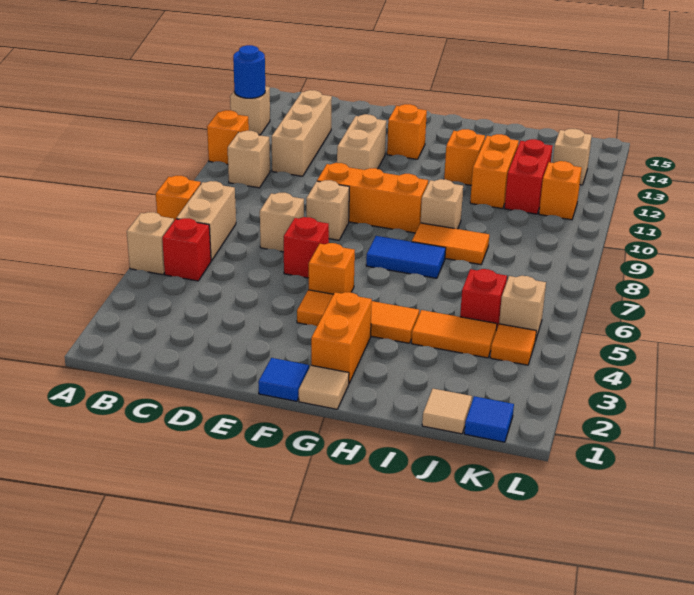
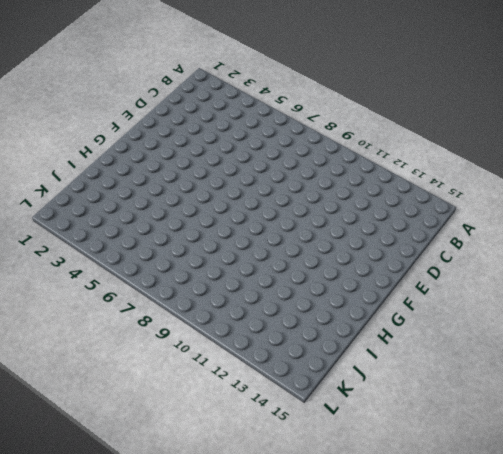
none -> tan brick A5 level 1
none -> orange brick A7 level 1
none -> orange brick A11 level 1
none -> tan brick A13 level 1

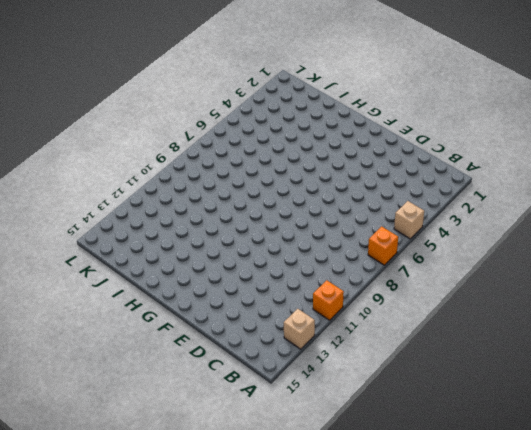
none -> red brick B5 level 1
none -> tan brick B6:B7 level 1
none -> tan brick B10 level 1
none -> tan brick C11:C13 level 1

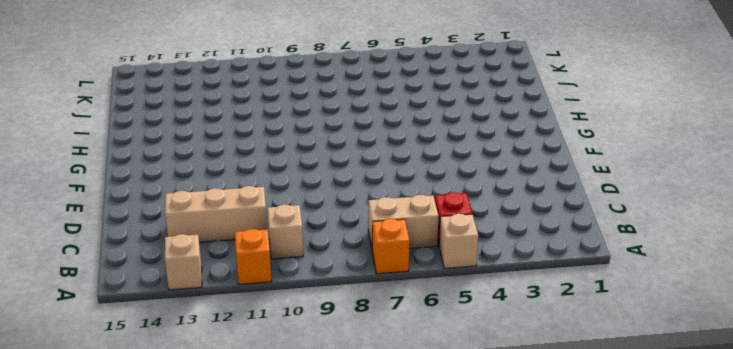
none -> tan brick D7 level 1
none -> red brick E6 level 1
none -> tan brick E8 level 1
none -> orange brick E9:G9 level 1

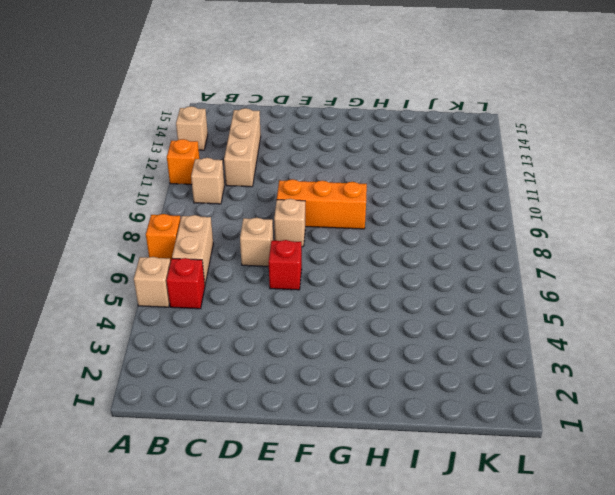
none -> tan brick E11:E12 level 1
none -> blue tile F1 level 1
none -> orange tile F4:H4 level 1
none -> orange brick F5 level 1

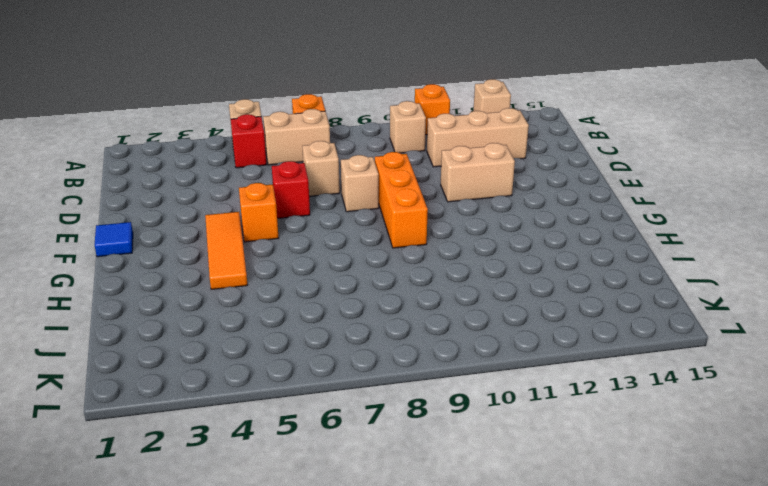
none -> orange brick F13 level 1
none -> tan tile G1 level 1
none -> orange brick G2:G3 level 1
none -> blue tile G7:H7 level 1

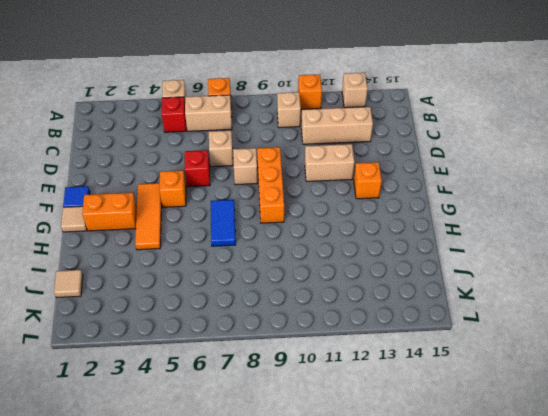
none -> orange tile H8:I8 level 1
none -> tan brick H9 level 1
none -> orange brick H12 level 1
none -> orange tile I4:J4 level 1

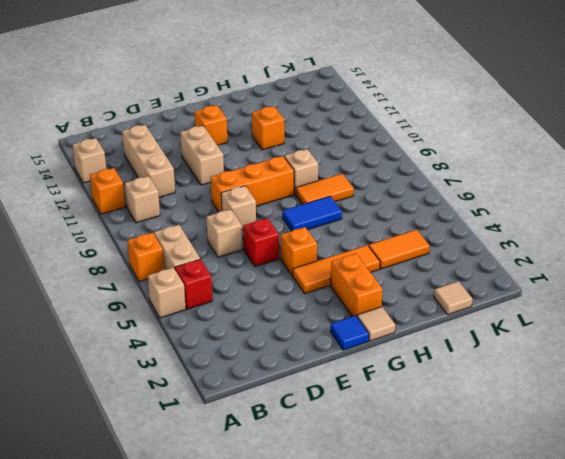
none -> orange brick I11:I12 level 1
none -> red brick J5 level 1
none -> red brick J11:J12 level 1
none -> blue tile K1 level 1

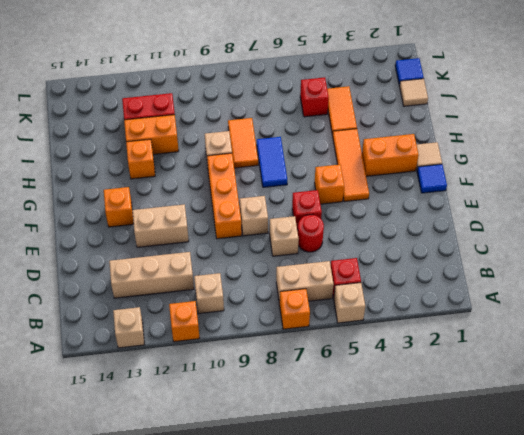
red round brick D6 level 1 -> none
none -> orange tile K4 level 1
none -> tan brick K5 level 1
none -> orange brick K11 level 1
none -> tan brick K13 level 1

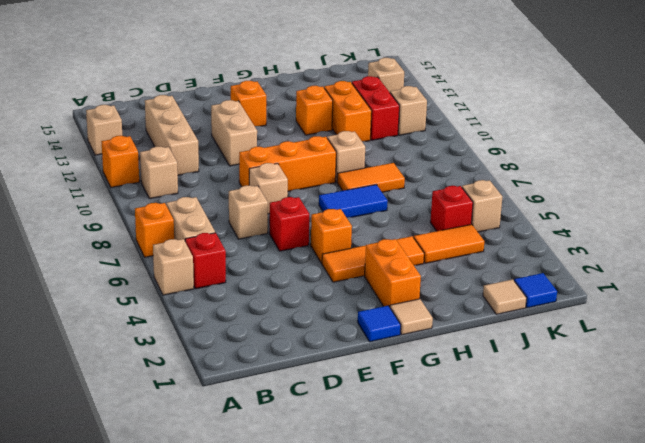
tan brick K11 level 1 -> orange brick K11 level 1
none -> orange tile K4 level 1
none -> blue round brick A13 level 2

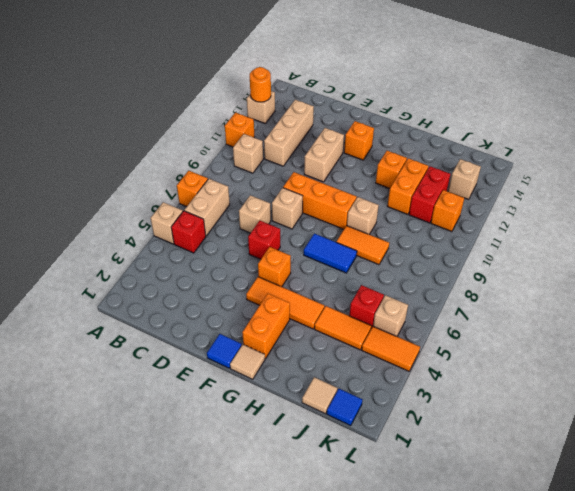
orange round brick A13 level 2 -> blue round brick A13 level 2
orange tile K4:L4 level 1 -> orange tile K4 level 1

